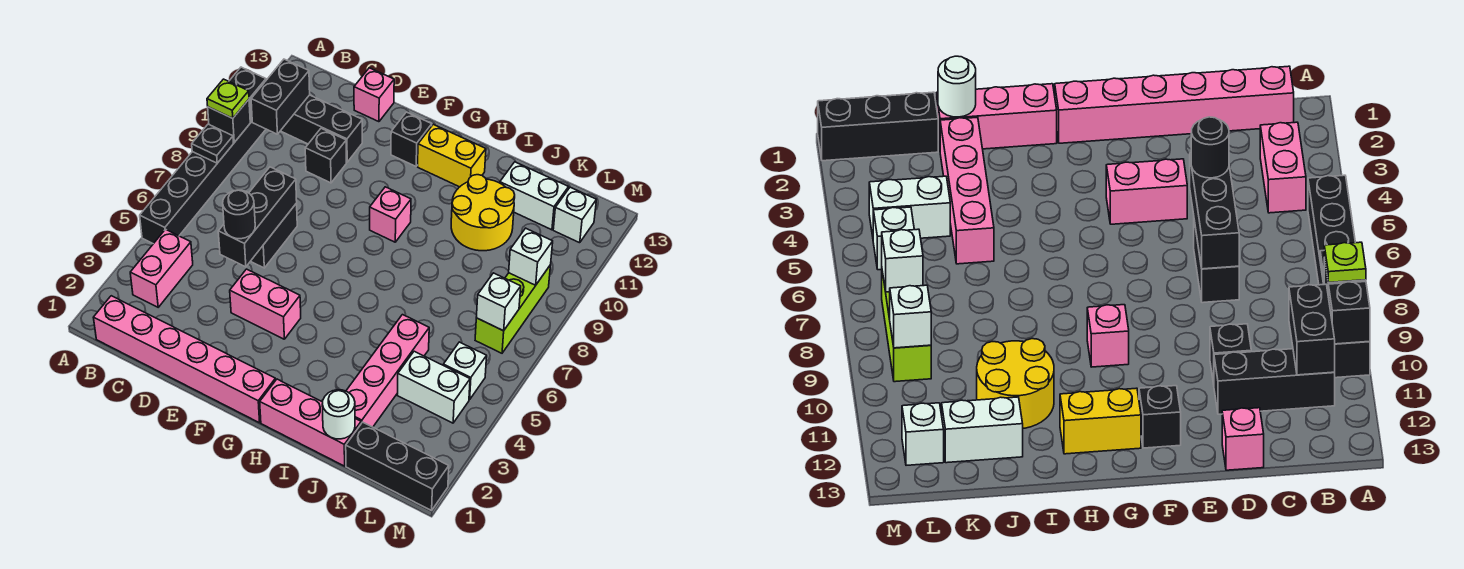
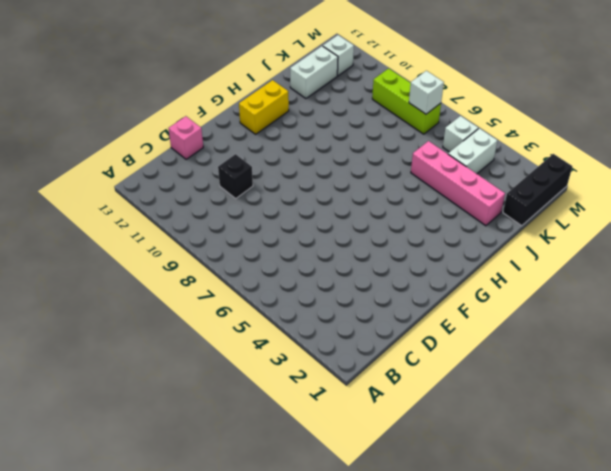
none -> black brick A5:A10 level 1
none -> pink brick B1:G1 level 1
none -> pink brick B3:B4 level 1
none -> black brick B11:D11 level 1

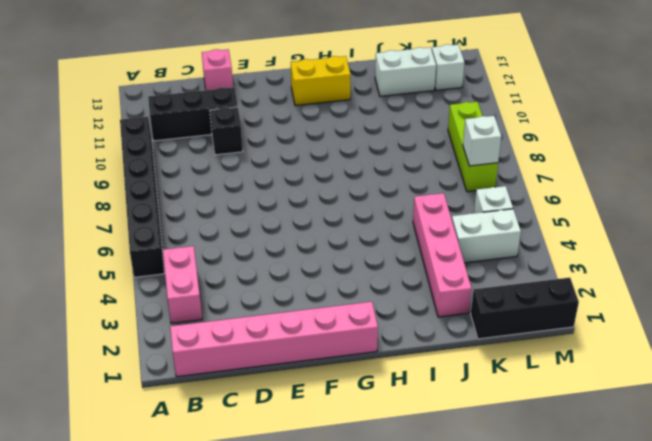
none -> black brick D6:D7 level 1
none -> pink brick E4:F4 level 1
none -> black brick F12 level 1
none -> pink brick G9 level 1

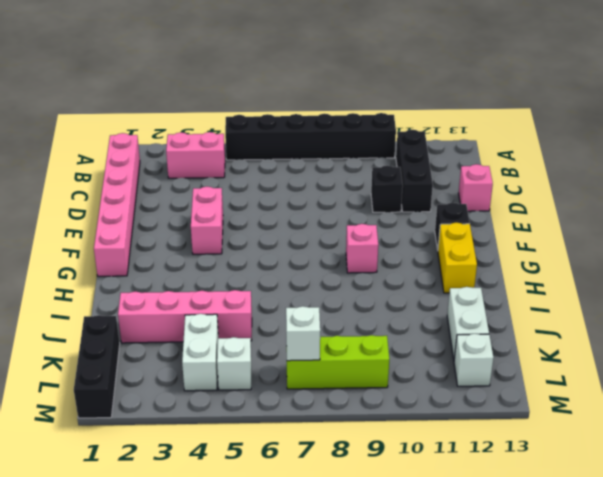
none -> black brick D6:D7 level 1
none -> pink brick H1:J1 level 1
none -> yellow round brick I10:J11 level 1
none -> black plate A8 level 2

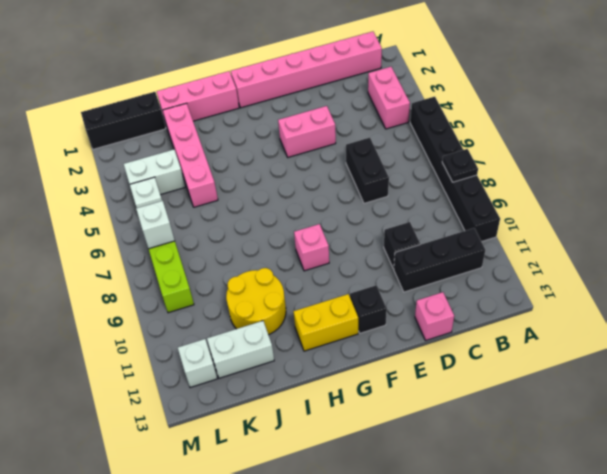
none -> black brick A9 level 2
none -> black brick A10 level 2
none -> black brick B10:B11 level 2
none -> black brick D5:D7 level 2

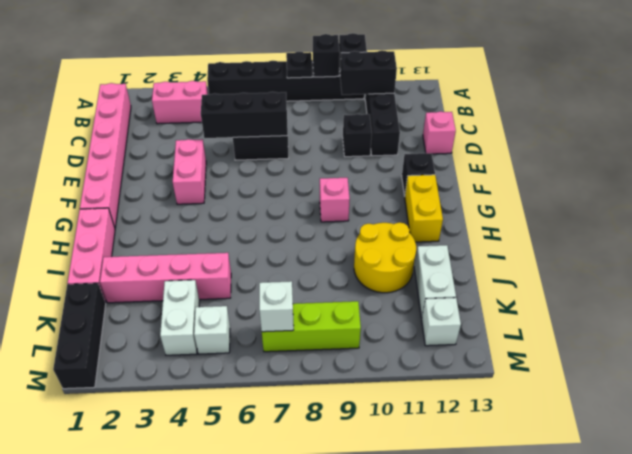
none -> white round brick J1 level 2
none -> white brick L9 level 2
none -> lime plate A9 level 3
none -> black round brick D5 level 3

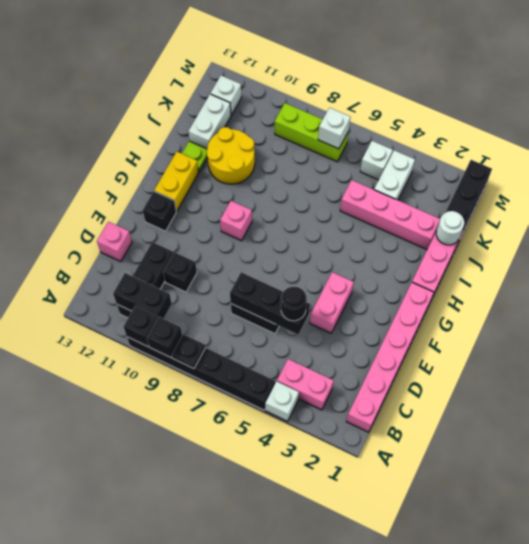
white brick A4 level 1 -> white brick L9 level 2
lime plate I12 level 1 -> lime plate A9 level 3

